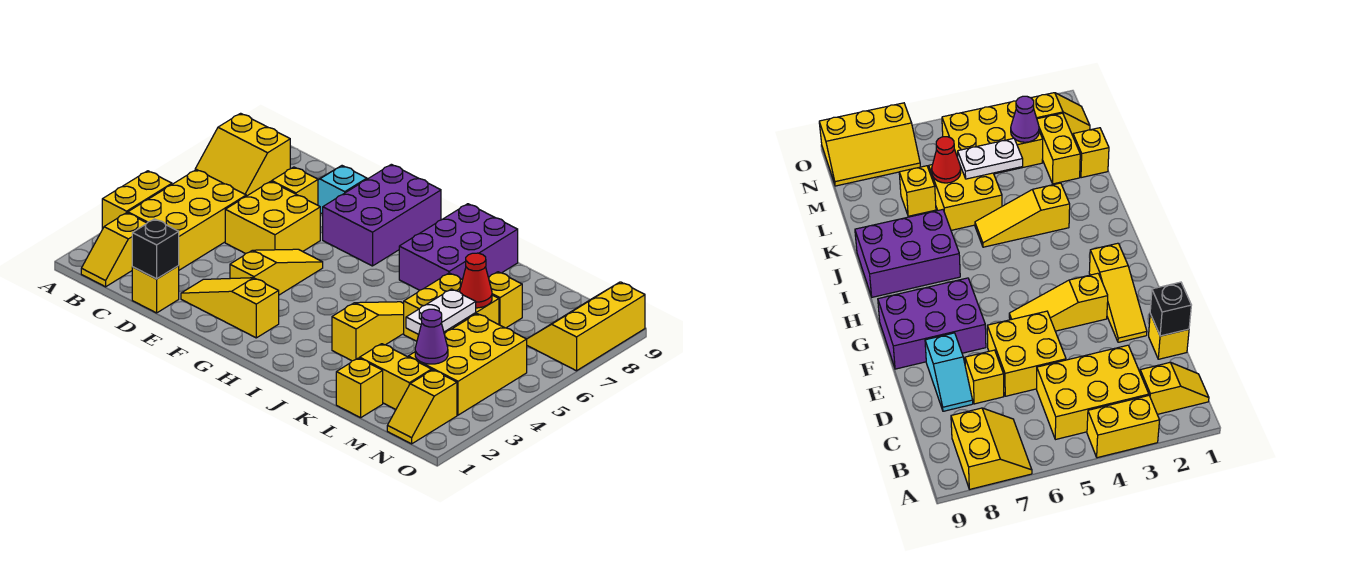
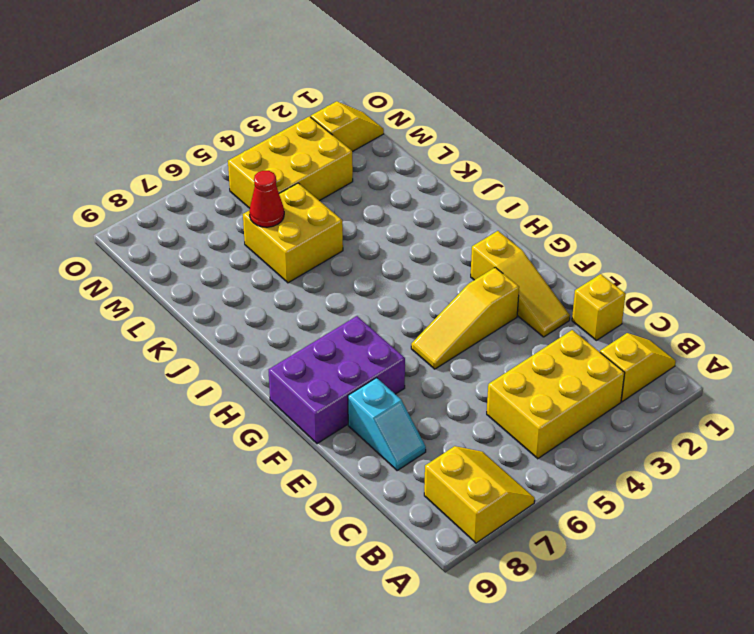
none -> yellow brick A3:A4 level 1
none -> yellow brick D5:E6 level 1
none -> yellow brick D7 level 1

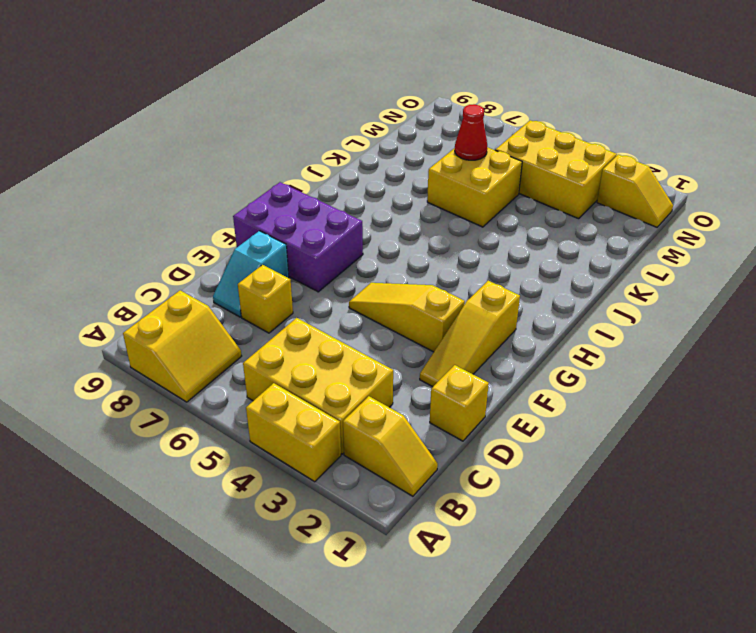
none -> yellow brick D5:E6 level 1
none -> purple brick I7:J9 level 1
none -> yellow slope J3:J5 level 1 top 3

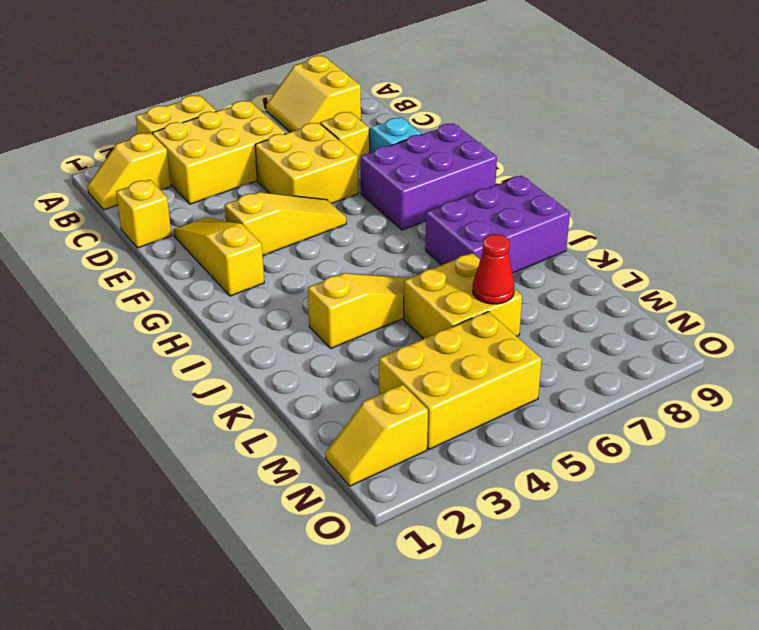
none -> yellow brick L1 level 1
none -> yellow brick L2:M2 level 1
none -> yellow brick L7 level 1

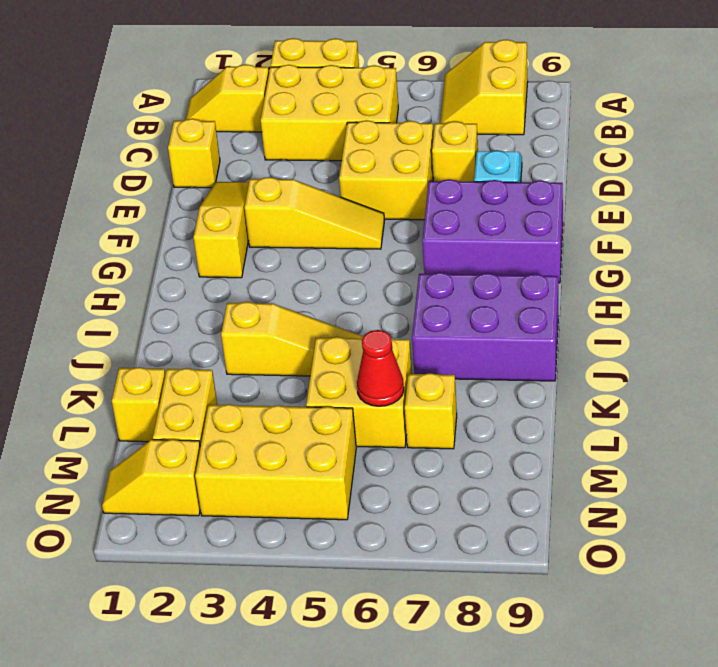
none -> yellow slope N7:O9 level 1 top O
none -> black brick D1 level 2
none -> white plate L4:L5 level 2

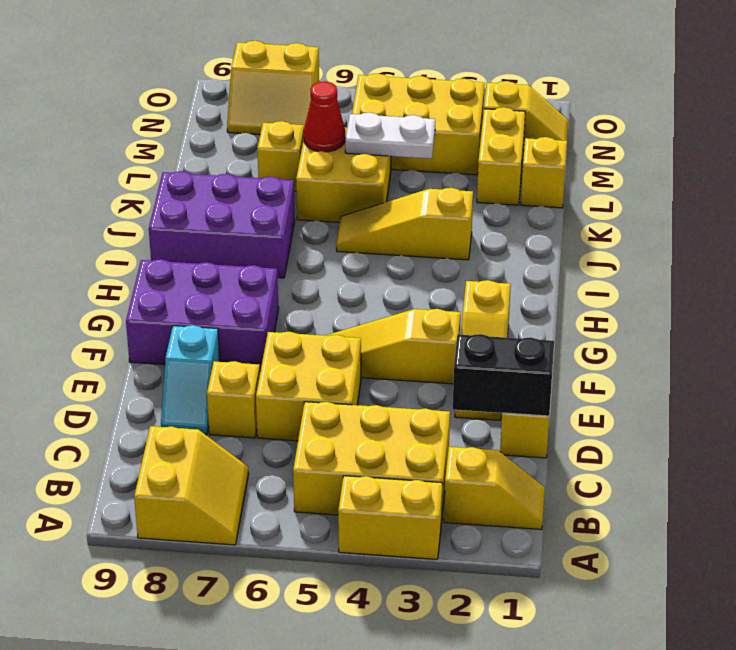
black brick D1:D2 level 2 -> black brick D1 level 2
yellow slope N7:O8 level 1 top O -> yellow slope N7:O9 level 1 top O
none -> purple cone M3 level 2

